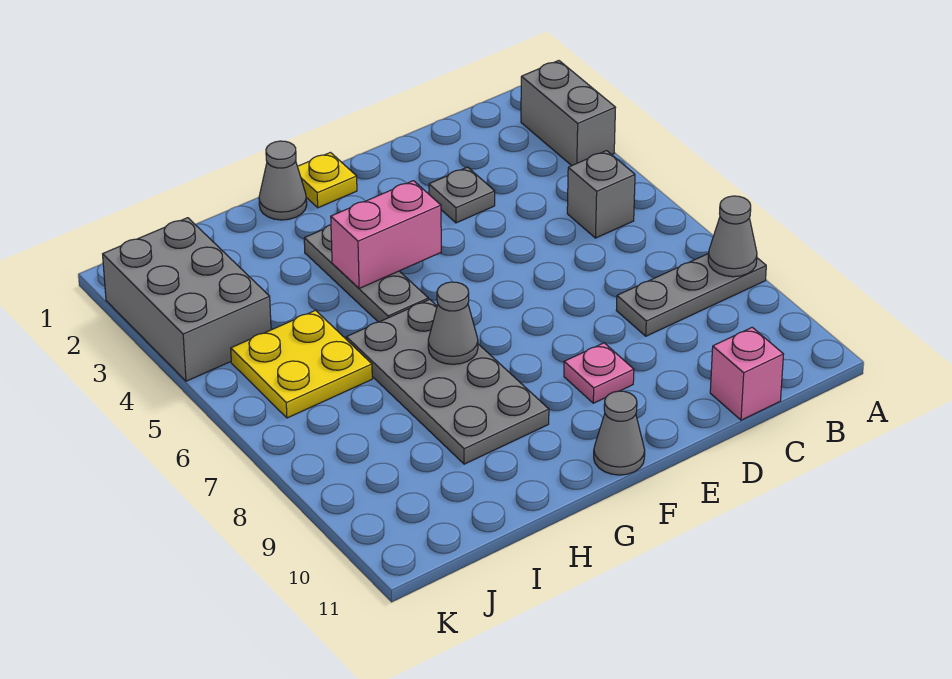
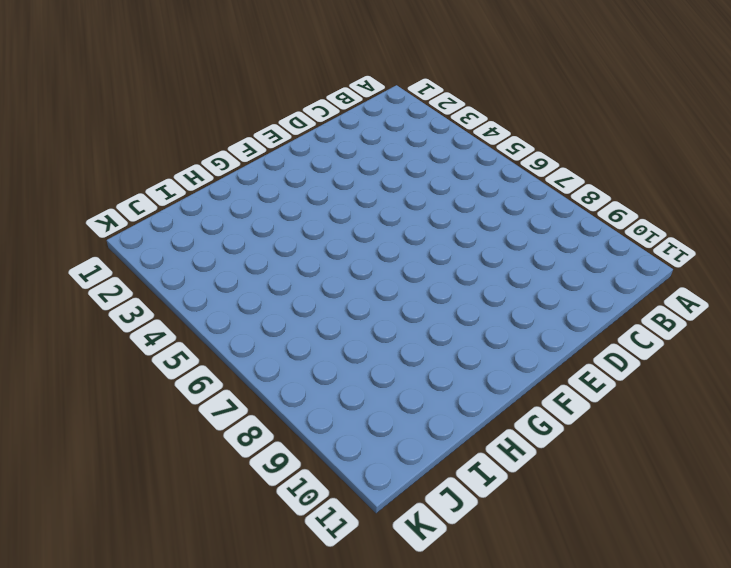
none -> grey brick A2:A3 level 1
none -> grey plate A8:C8 level 1
none -> grey brick B5 level 1

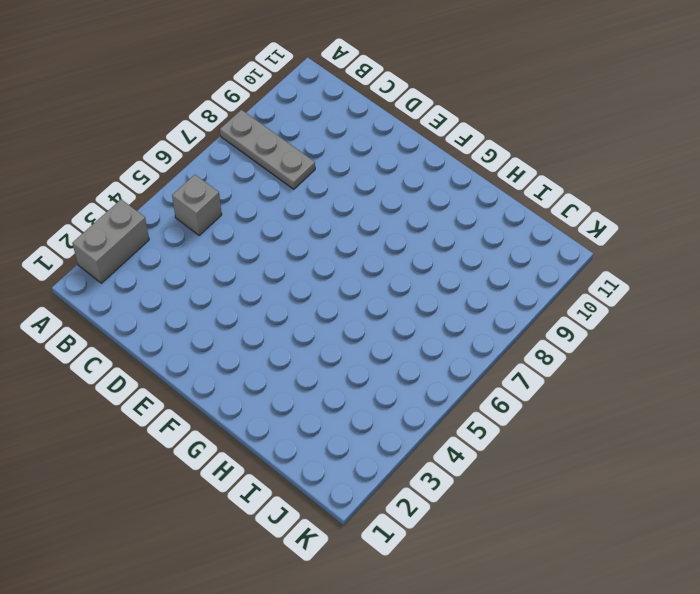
none -> pink brick C11 level 1
none -> grey plate D3 level 1
none -> pink plate E9 level 1

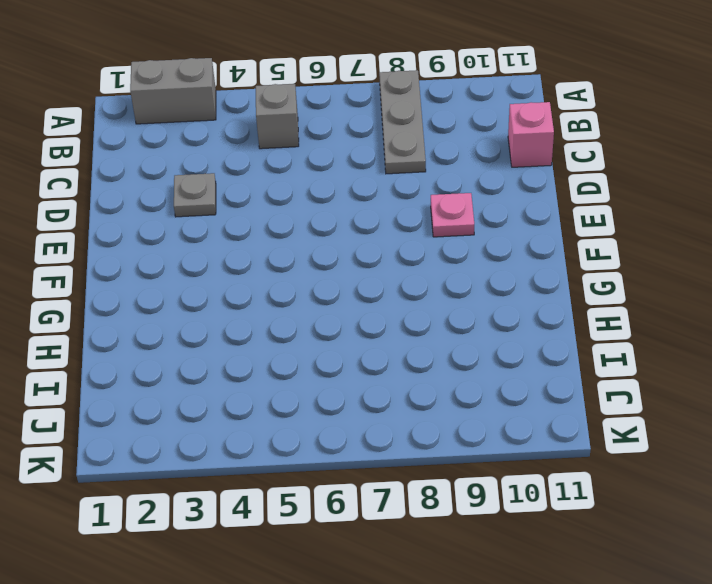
none -> yellow plate F1 level 1
none -> grey cone F11 level 1
none -> grey cone G1 level 1

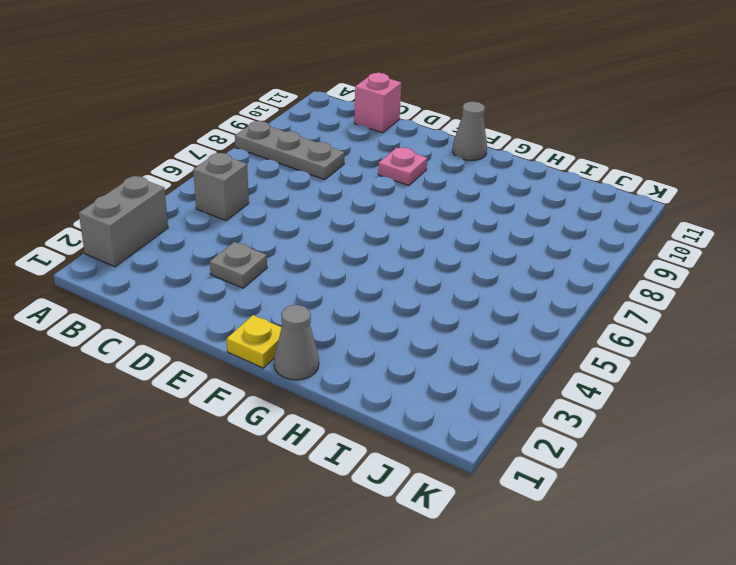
none -> grey plate G3:G5 level 1
none -> grey plate G6:H9 level 1
none -> yellow plate I5:J6 level 1

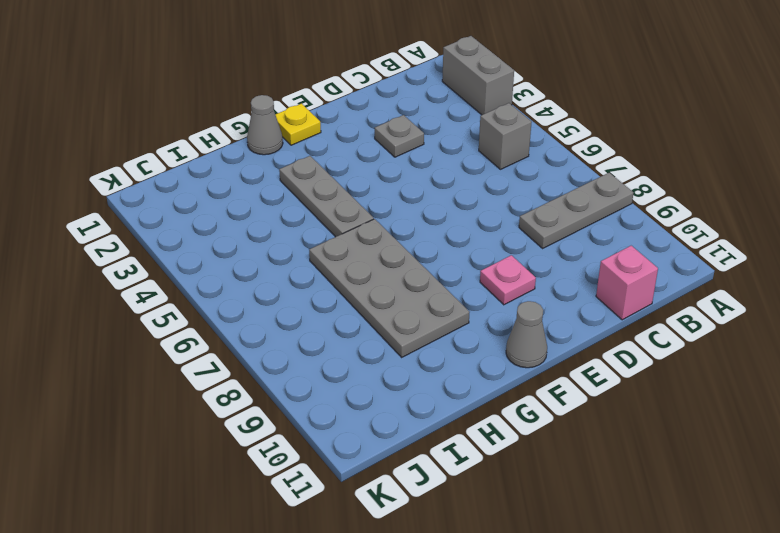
none -> yellow plate I5:J6 level 1
none -> grey brick J2:K4 level 1
none -> grey cone A8 level 2

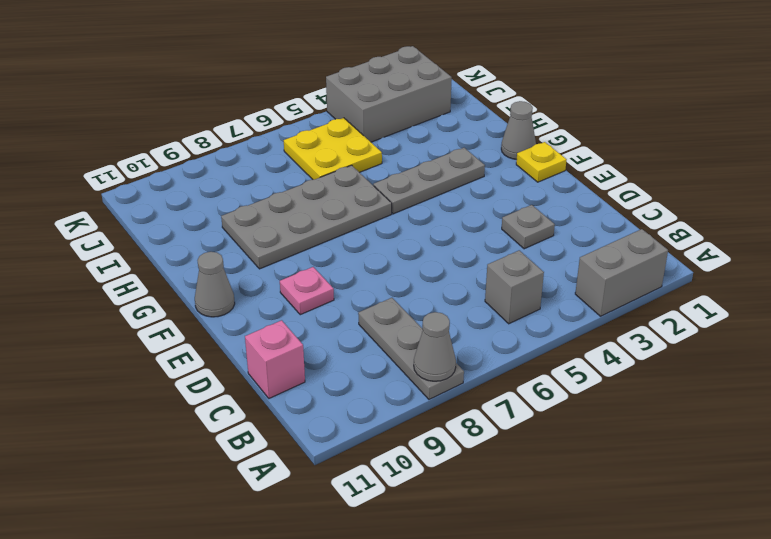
none -> pink brick F4:G4 level 2
none -> grey cone G7 level 2

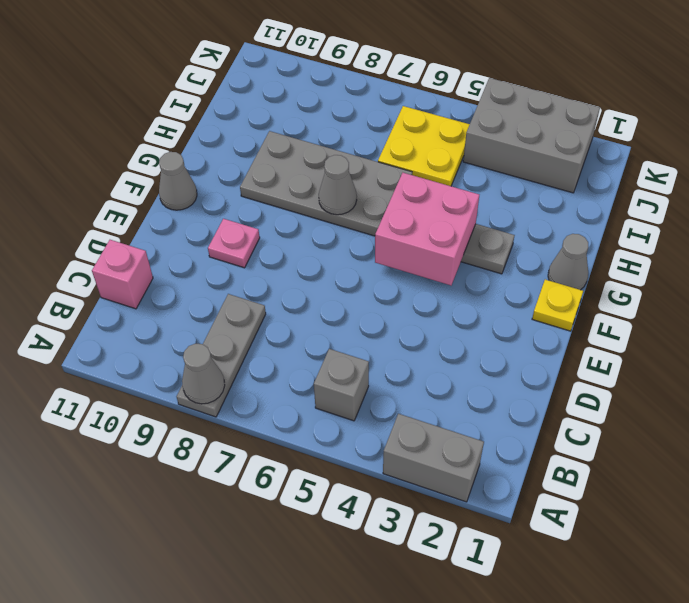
pink brick F4:G5 level 2 -> pink brick F4:G4 level 2
none -> grey plate D3 level 1

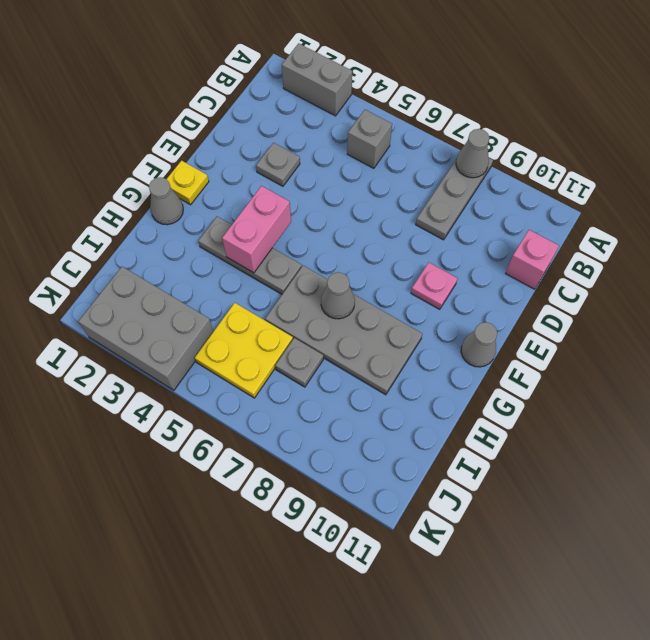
grey plate I7 level 1 -> none

